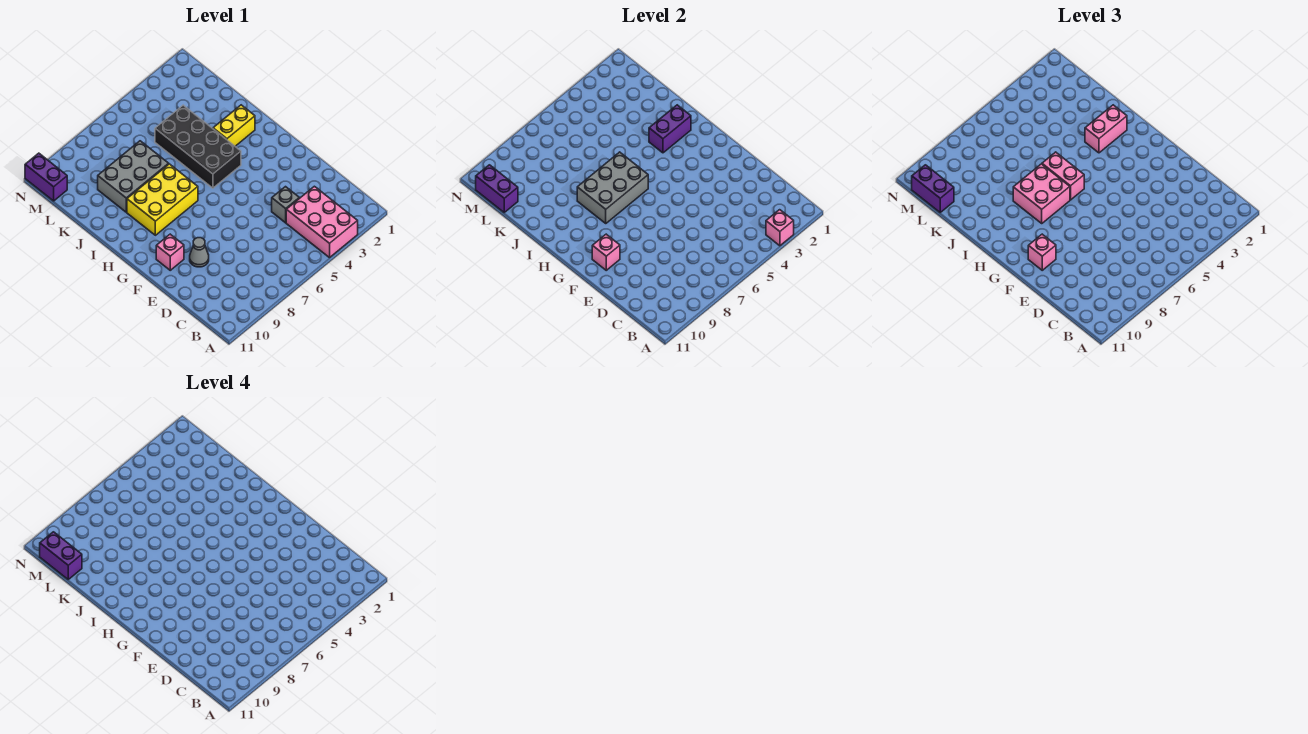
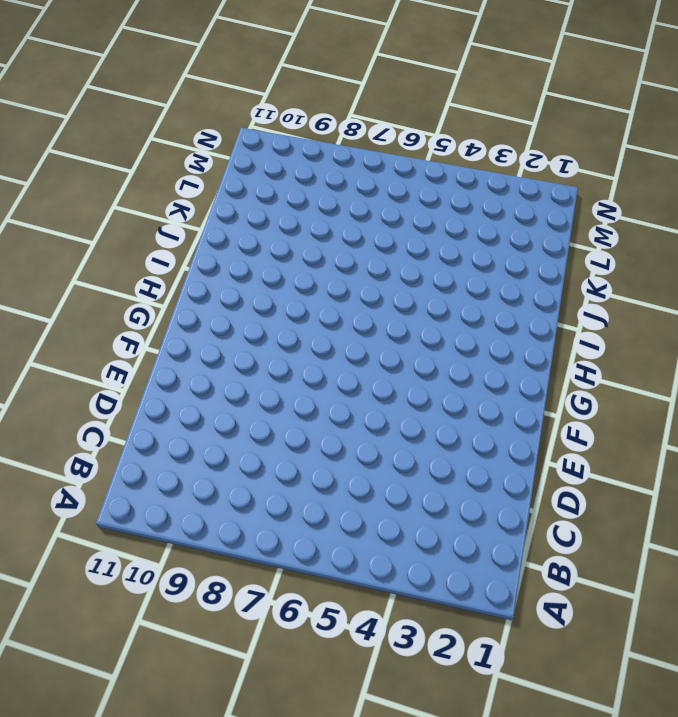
none -> pink brick A3:C4 level 1
none -> grey brick D4 level 1
none -> grey cone E9 level 1

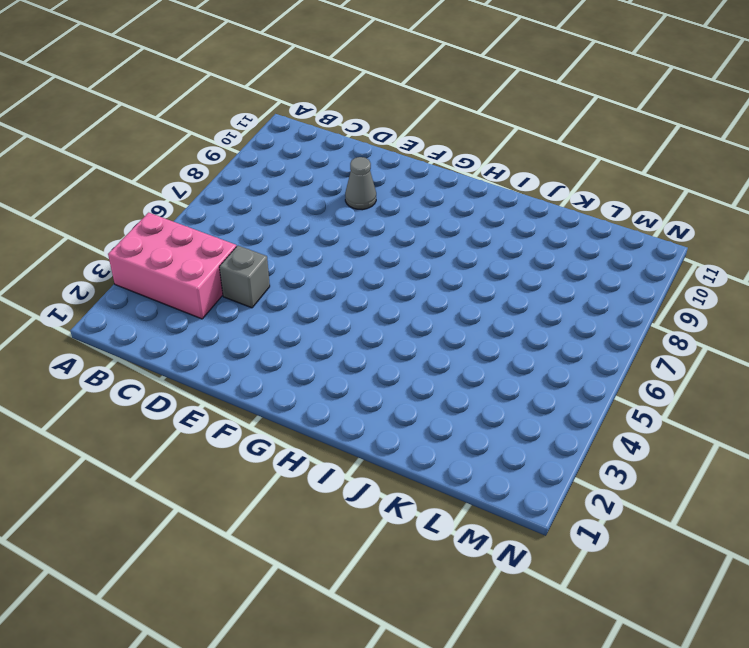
none -> pink brick F10 level 1
none -> black brick H4:K5 level 1
none -> yellow brick H7:I9 level 1

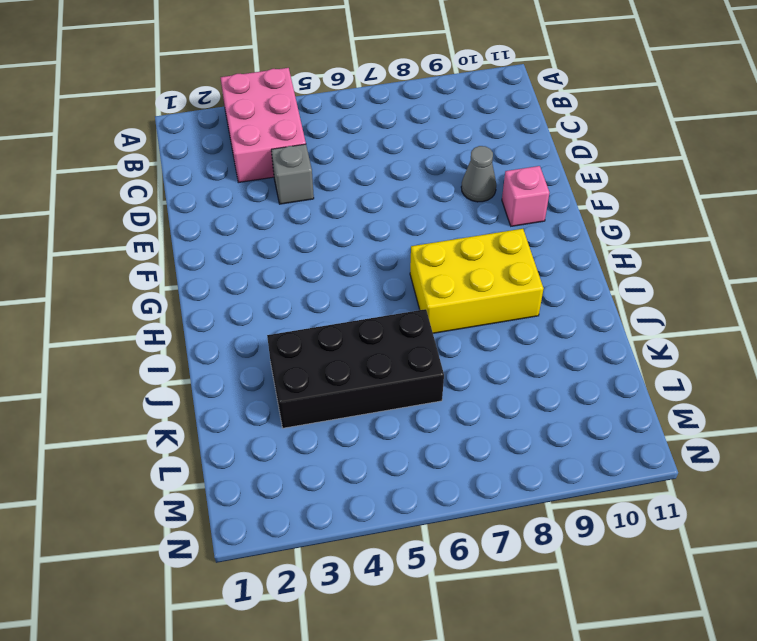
black brick J3:K6 level 1 -> black brick H4:K5 level 1
none -> yellow brick I2:I3 level 1
none -> grey brick J7:K9 level 1
none -> purple brick M11:N11 level 1

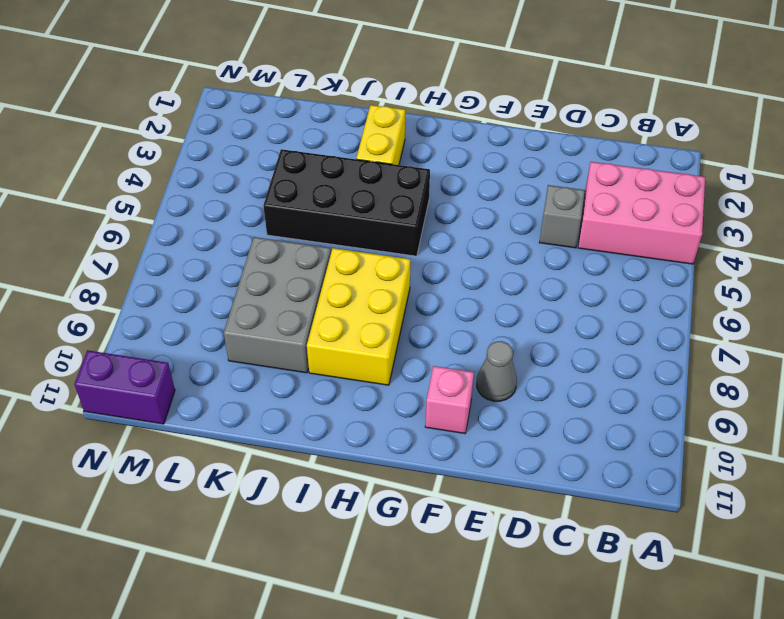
none -> pink brick A3 level 2
none -> pink brick F10 level 2
none -> grey brick H6:I8 level 2

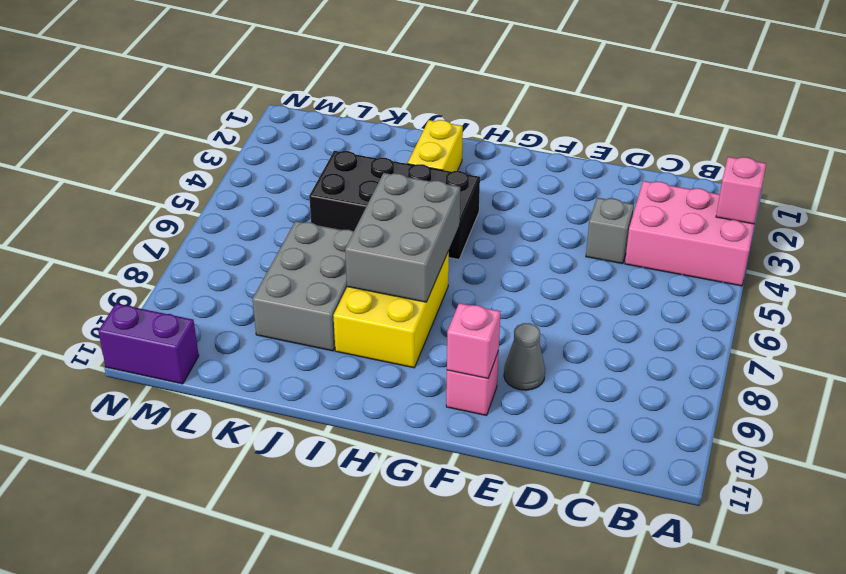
none -> purple brick I2:I3 level 2
none -> purple brick L11:M11 level 2
none -> pink brick F10 level 3

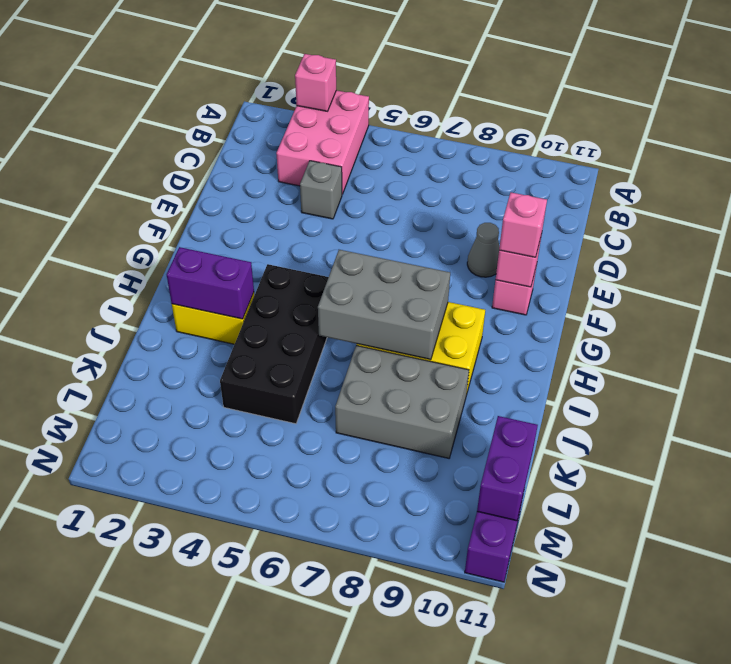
none -> pink brick H6:I6 level 3
none -> pink brick H7:I8 level 3
none -> pink brick I2:I3 level 3

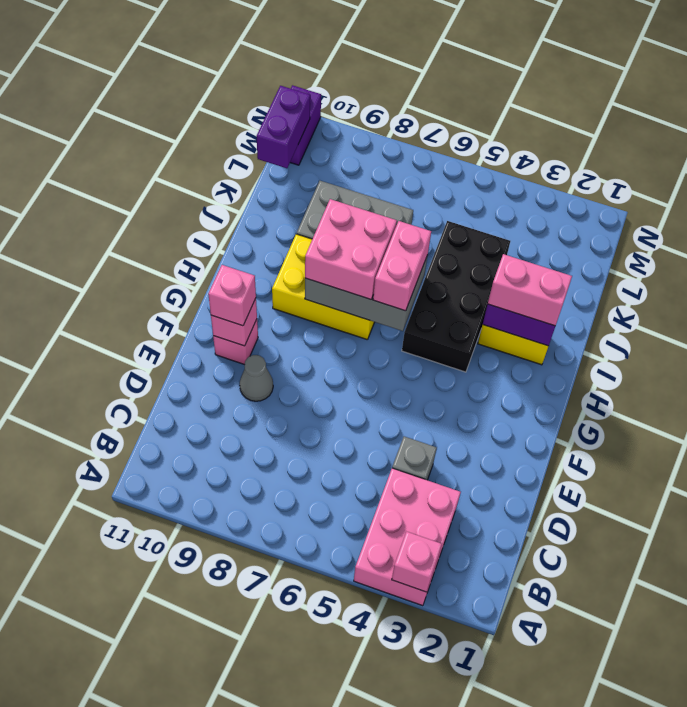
none -> purple brick L11:M11 level 3
none -> purple brick L11:M11 level 4

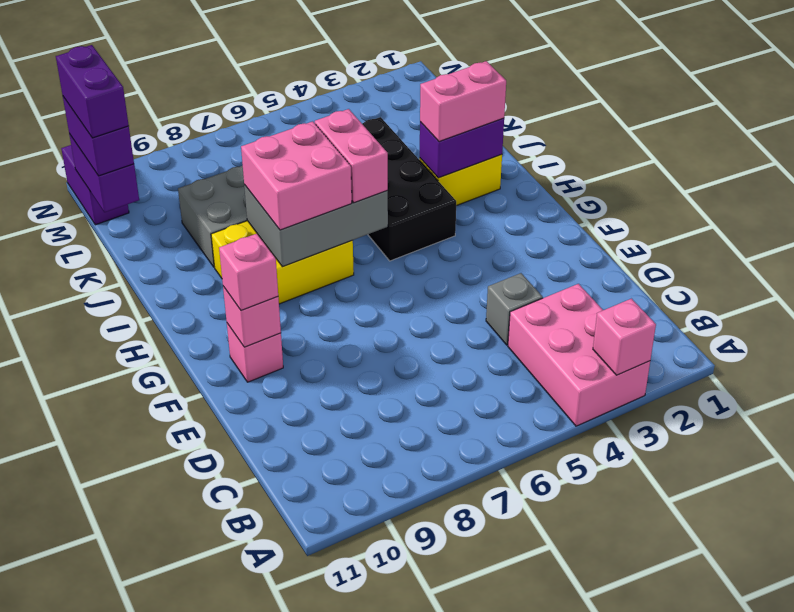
none -> grey cone E9 level 1

